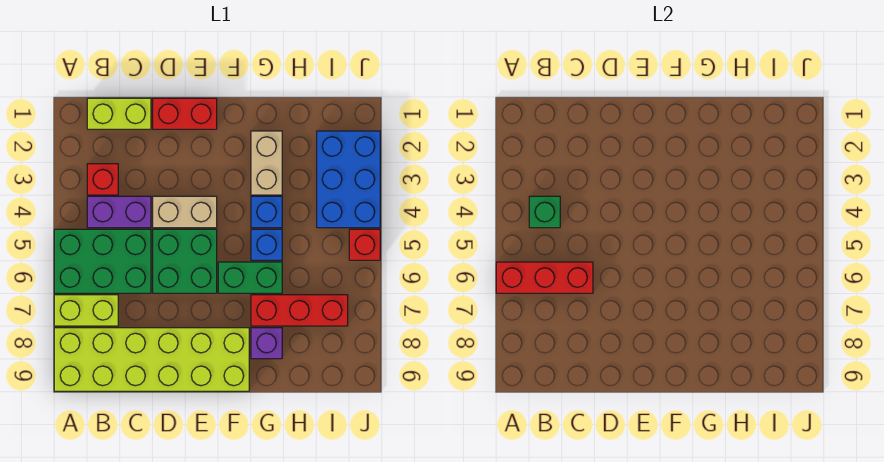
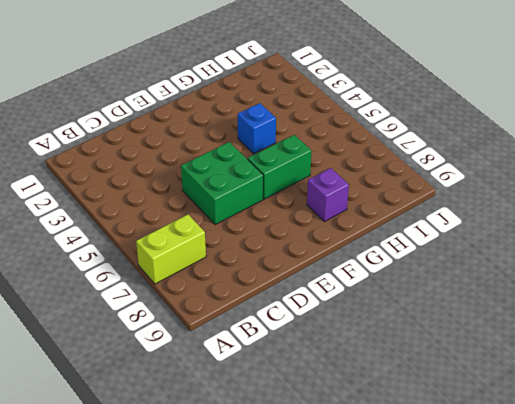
none -> green brick A5:C6 level 1
none -> lime brick A8:F9 level 1
none -> lime brick B1:C1 level 1

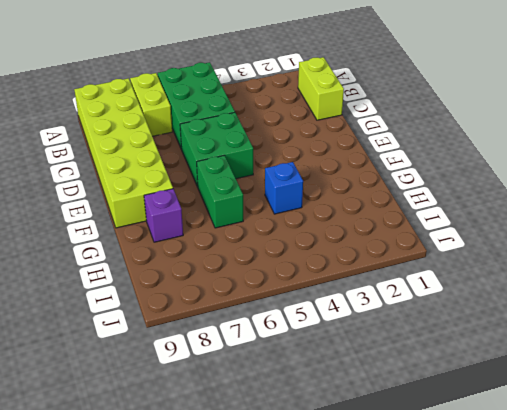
none -> red brick B3 level 1
none -> purple brick B4:C4 level 1
none -> red brick D1:E1 level 1

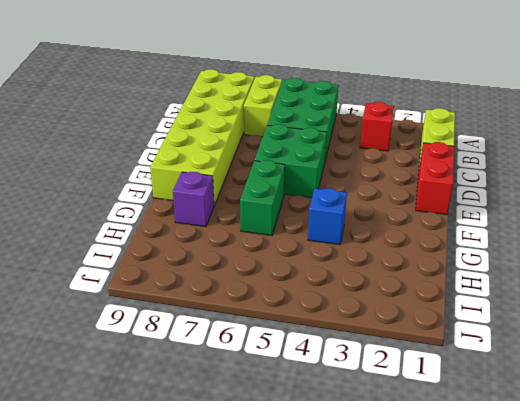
none -> purple brick B4:C4 level 1
none -> tan brick D4:E4 level 1
none -> tan brick G2:G3 level 1

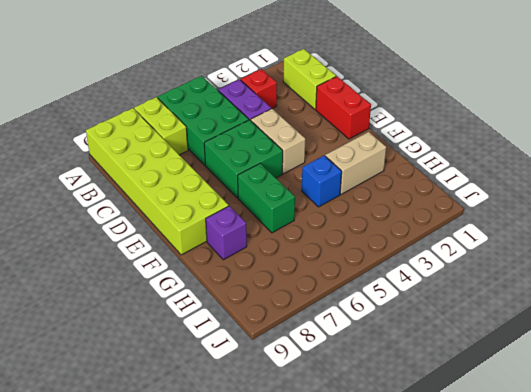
none -> blue brick G5 level 1
none -> red brick G7:I7 level 1
none -> blue brick I2:J4 level 1

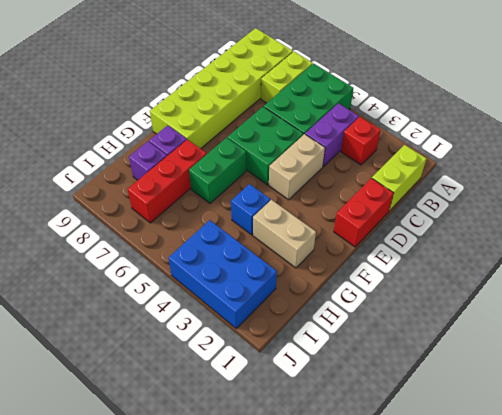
purple brick H8 level 1 -> none
none -> blue brick G5 level 1
none -> red brick J5 level 1
none -> red brick A6:C6 level 2

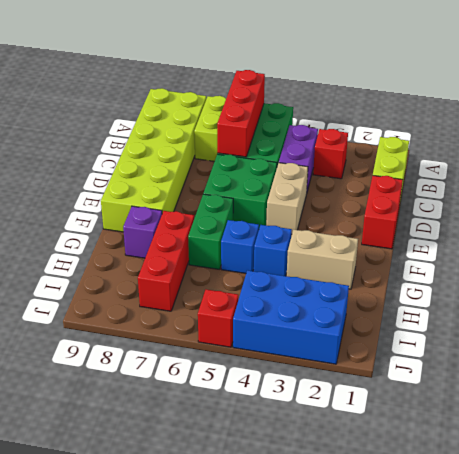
none -> green brick B4 level 2

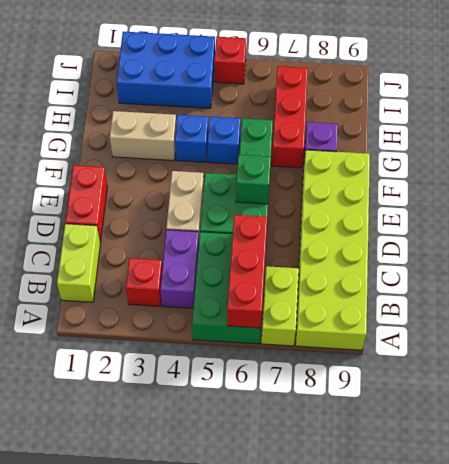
green brick E6 level 2 -> green brick B4 level 2

